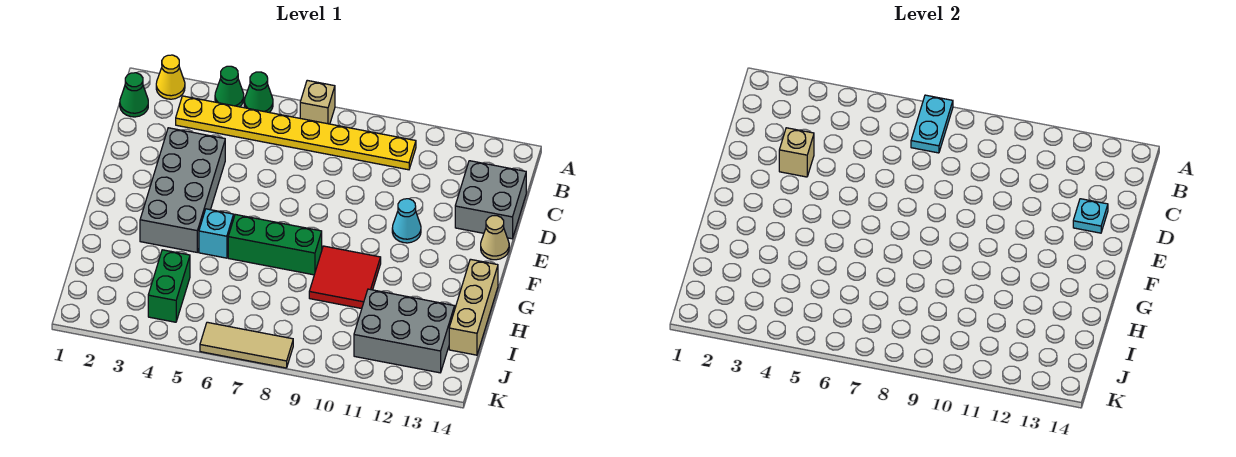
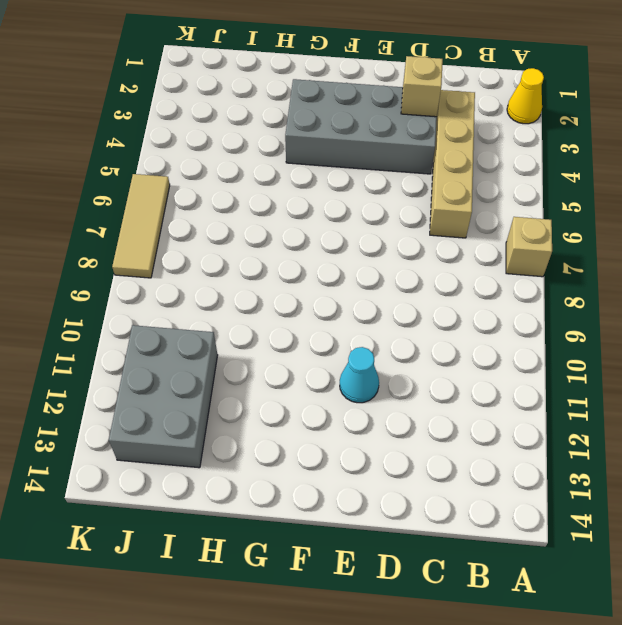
tan brick C3:C6 level 1 -> none
none -> green cone A4 level 1
none -> green cone A5 level 1
none -> green cone B1 level 1

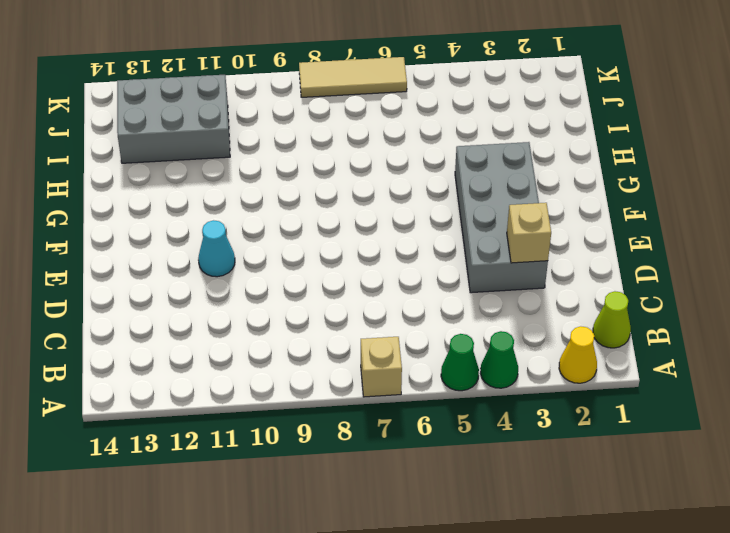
lime cone B1 level 1 -> green cone B1 level 1
none -> yellow plate B3:B10 level 1
none -> grey brick C13:D14 level 1
none -> tan cone E14 level 1

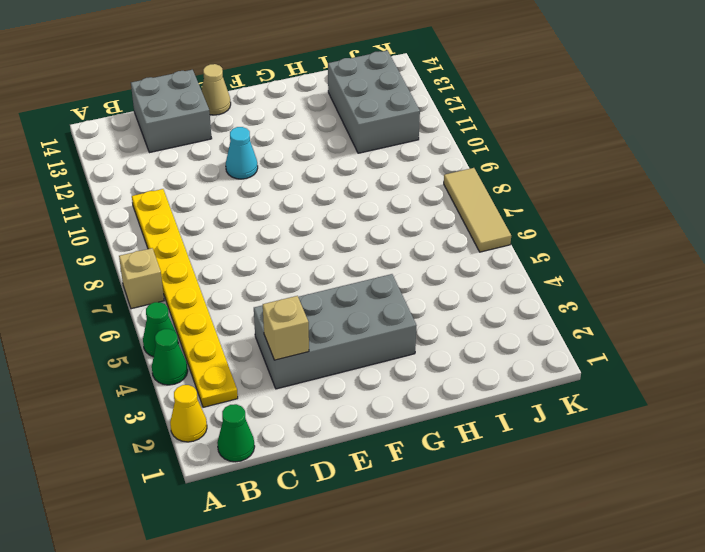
none -> cyan brick G5 level 1
none -> green brick G6:G8 level 1
none -> red tile G9:H10 level 1

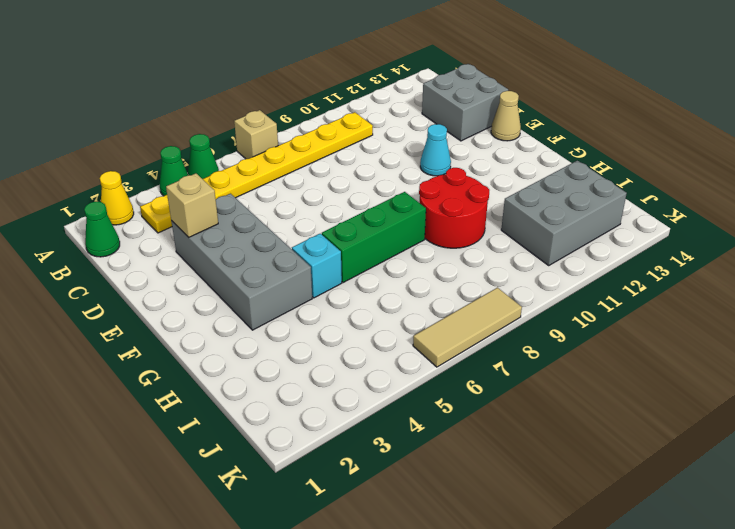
red round brick G9:H10 level 1 -> red tile G9:H10 level 1
none -> tan brick G14:I14 level 1
none -> green brick I4:J4 level 1
none -> cyan plate A7:B7 level 2

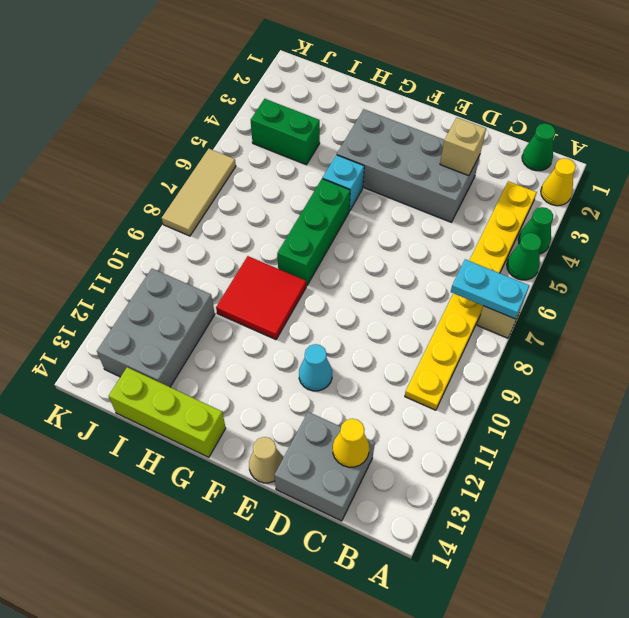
yellow cone C13 level 2 -> none
lime brick G14:I14 level 1 -> tan brick G14:I14 level 1
none -> cyan plate D13 level 2

